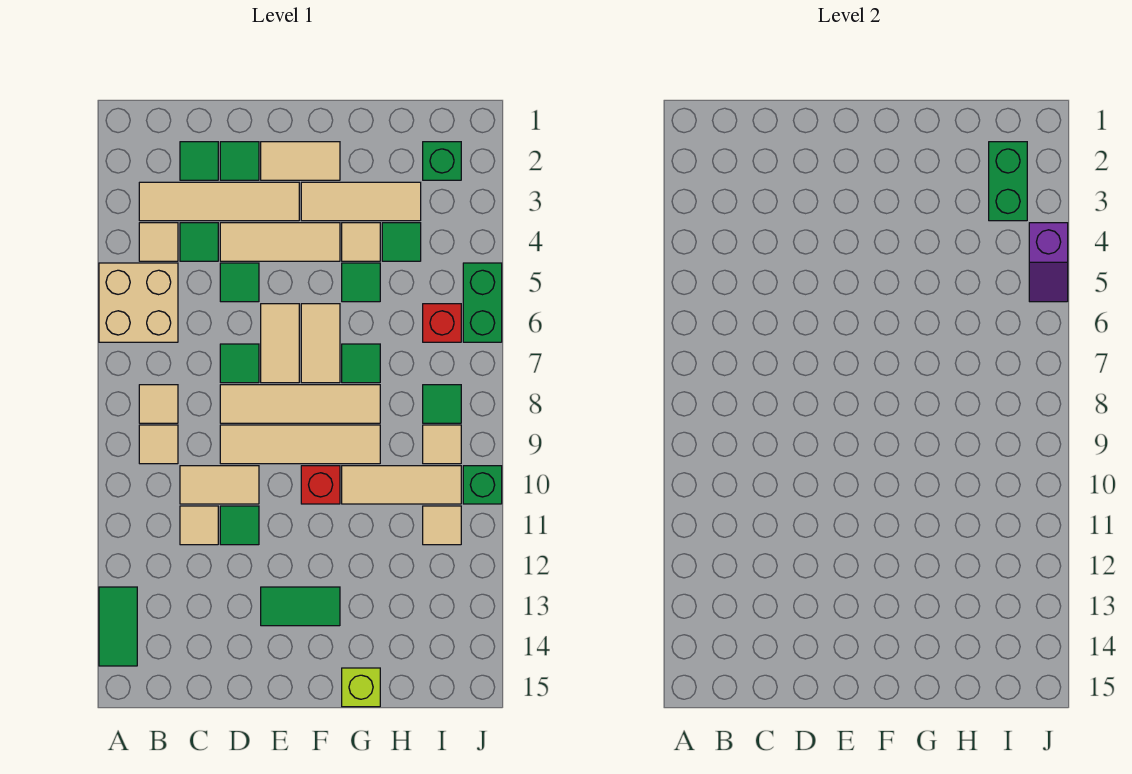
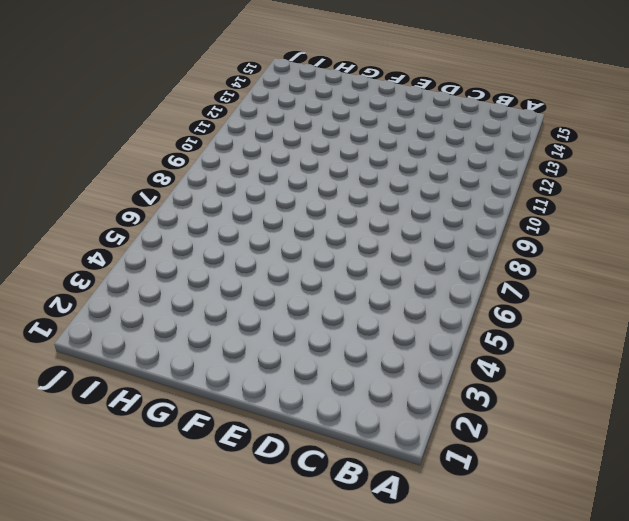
none -> tan brick A5:B6 level 1
none -> green tile A13:A14 level 1
none -> tan tile B3:E3 level 1
none -> tan tile B4 level 1

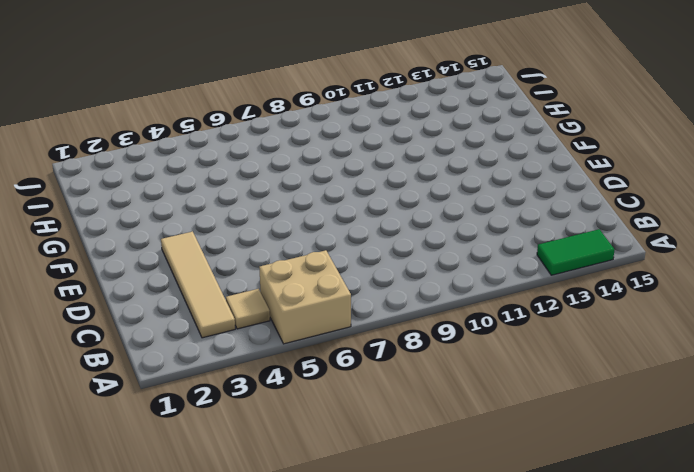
none -> tan tile B8 level 1
none -> tan tile B9 level 1
none -> green tile C2 level 1
none -> green tile C4 level 1

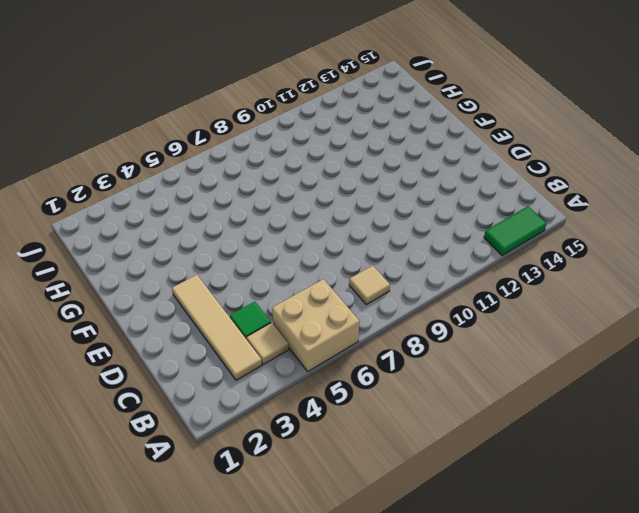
none -> tan tile B9 level 1
none -> green tile C2 level 1
none -> tan tile C10:D10 level 1
none -> tan tile C11 level 1

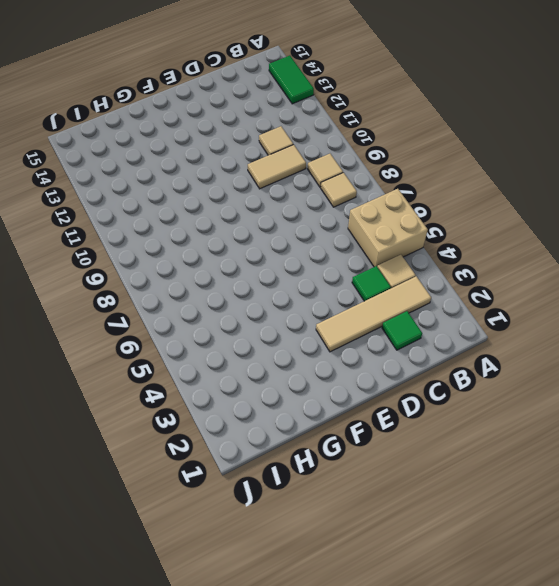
none -> green tile D2 level 1
none -> tan tile D4:F4 level 1
none -> green tile D5 level 1
none -> green tile D7 level 1

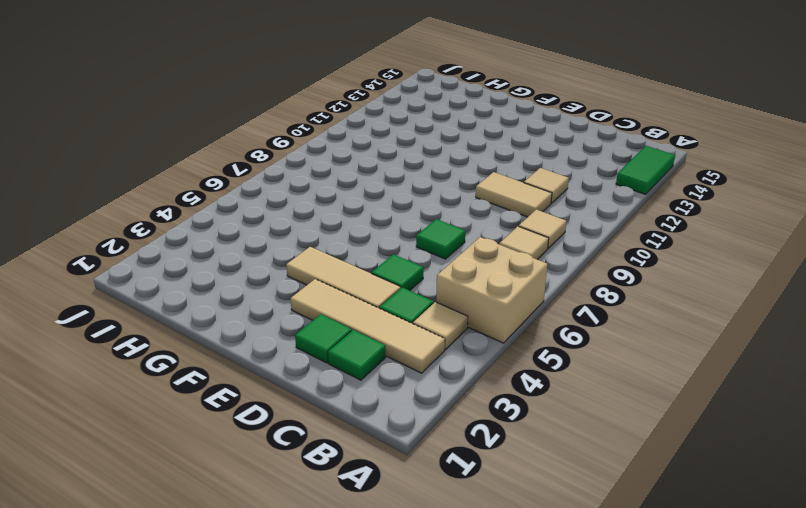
none -> tan tile D8:G8 level 1
none -> tan tile D9:G9 level 1
none -> green tile D11 level 1
none -> tan tile E2:F2 level 1

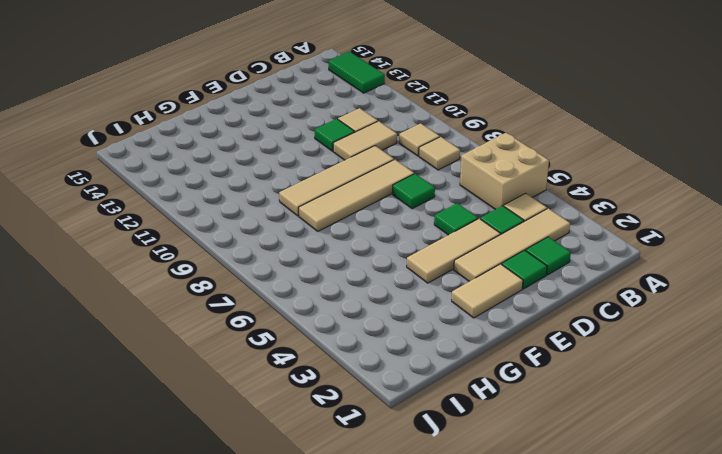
none -> tan tile E6:E7 level 1
none -> green tile E13:F13 level 1
none -> tan tile F3:H3 level 1
none -> tan tile F6:F7 level 1

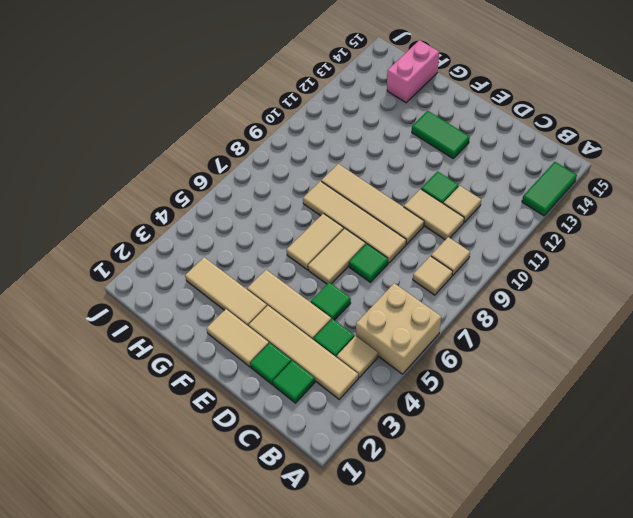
pink brick H14:H15 level 1 -> none
none -> red brick F10 level 1
none -> tan tile G4 level 1
none -> green tile G5 level 1
none -> green tile G7 level 1

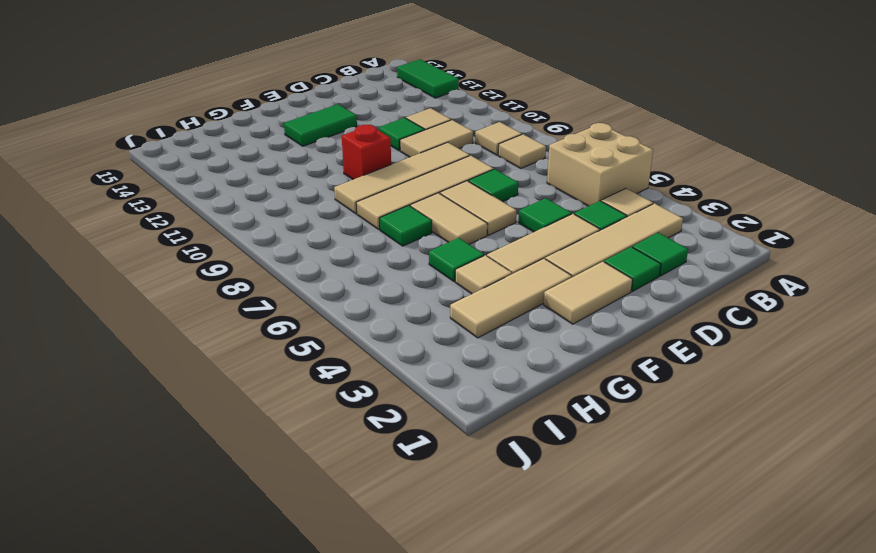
none -> tan tile G10:I10 level 1
none -> lime brick G15 level 1
none -> green tile H4 level 1
none -> green brick I2 level 1

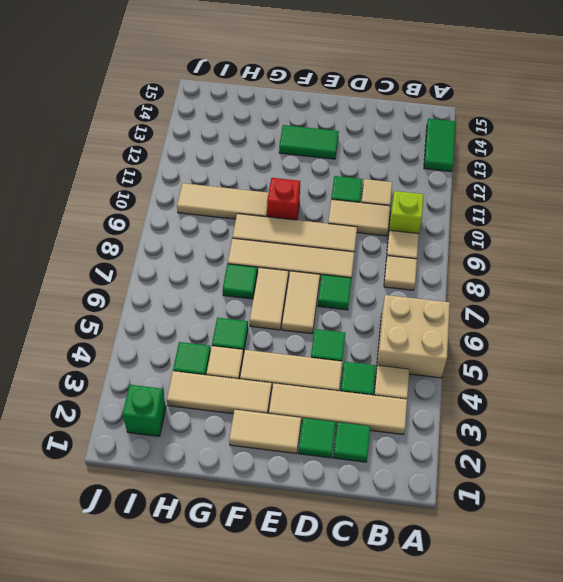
lime brick B10 level 1 -> lime brick G15 level 1
none -> red brick I6 level 1
none -> green tile I8 level 1
none -> tan tile I9 level 1
none -> tan tile I11 level 1

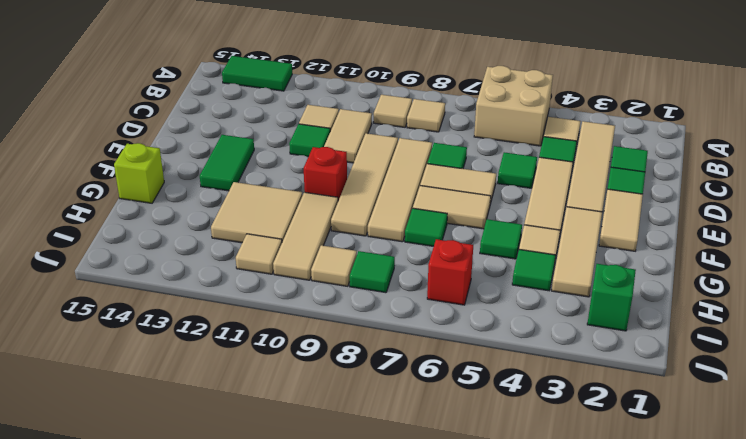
tan tile G11:H12 level 1 -> none
none -> green brick J5:J6 level 1
none -> green brick J10 level 1
none -> green brick I2:I3 level 2
none -> purple slope J4:J5 level 2 top 4

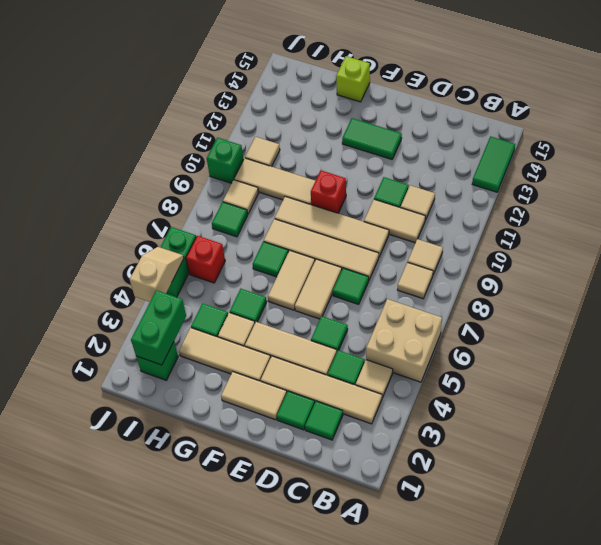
tan slope J4:J5 level 2 top 4 -> purple slope J4:J5 level 2 top 4

